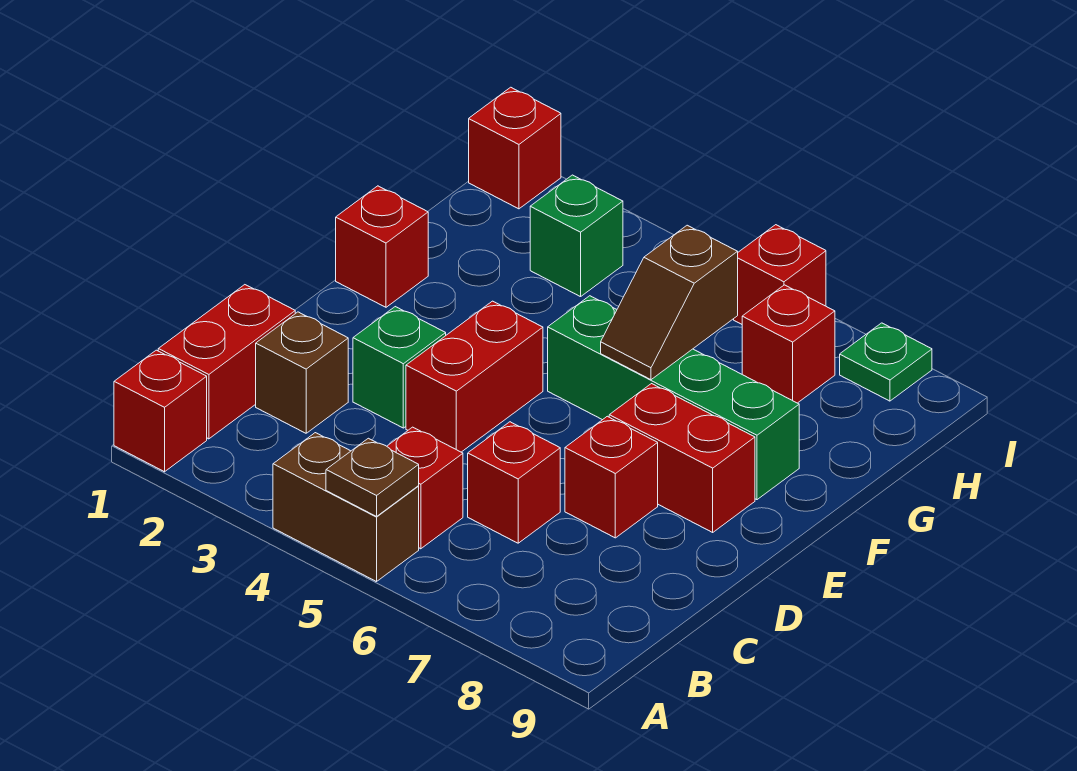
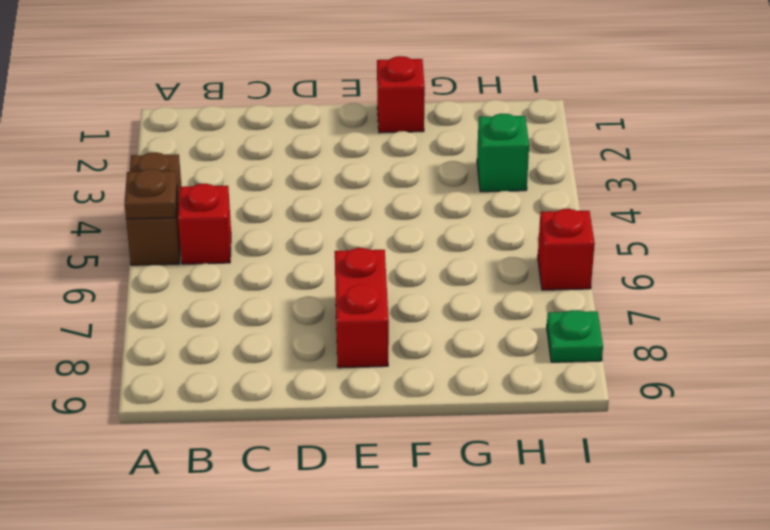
none -> red brick A1 level 1
none -> red brick B1:C1 level 1
none -> brown brick C2 level 1

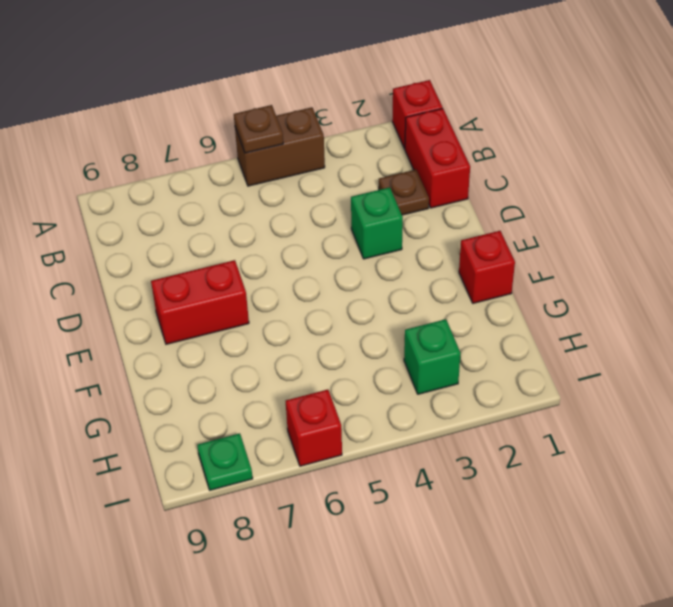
brown plate C2 level 1 -> brown brick C2 level 1
none -> red brick B5 level 1
none -> red brick C6 level 1
none -> red brick D4:E4 level 1

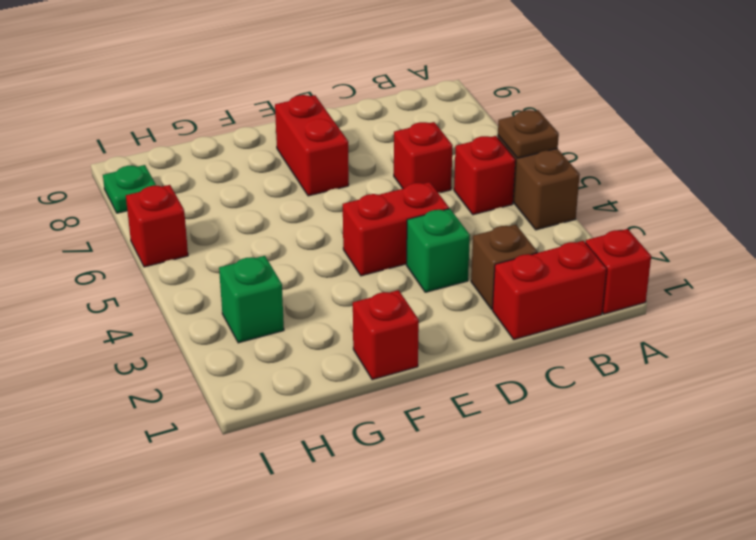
none -> red brick D7 level 1
none -> green brick F5:F8 level 1
none -> red brick H7 level 1

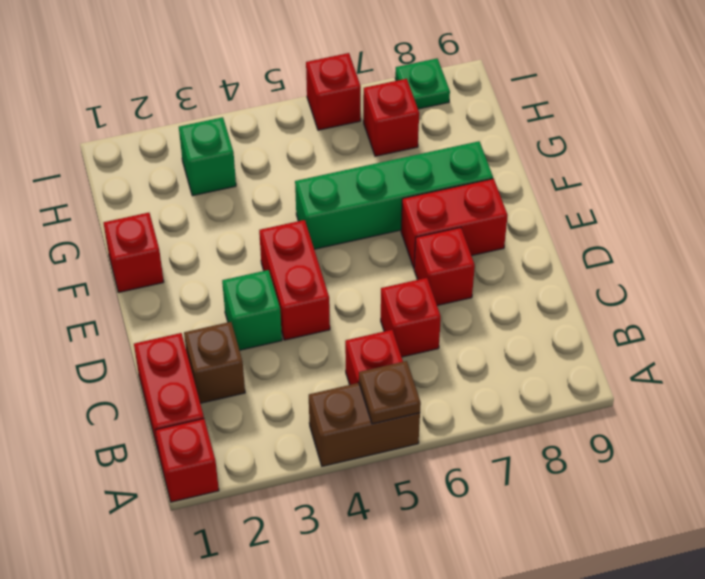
none -> red brick I1 level 1
none -> brown slope F6:G6 level 2 top G

